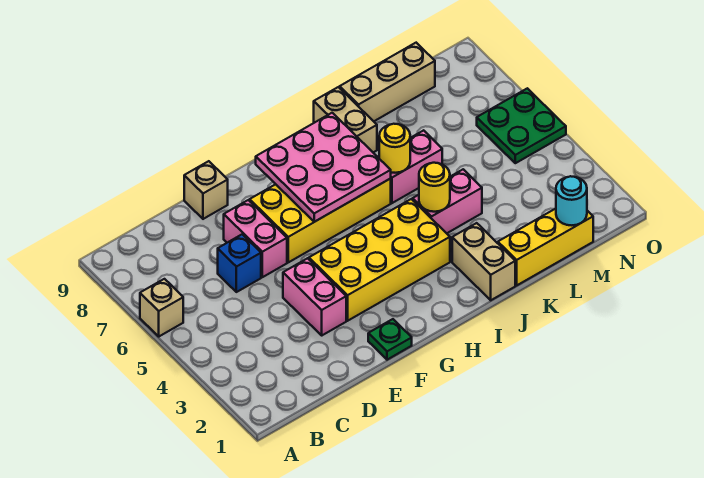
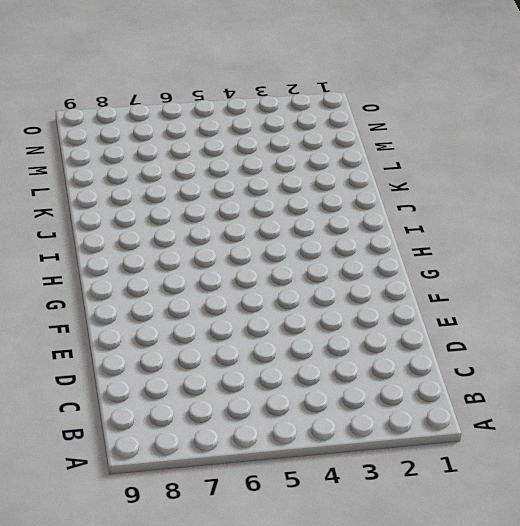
none -> tan brick A6 level 1
none -> blue brick D6 level 1
none -> pink brick E3:E4 level 1

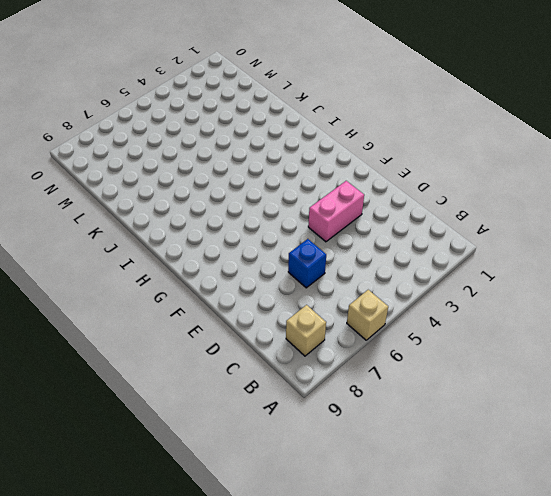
tan brick B8 level 1 -> tan brick E9 level 1
none -> pink brick E6:E7 level 1
none -> green plate F1 level 1
none -> yellow brick F3:I4 level 1

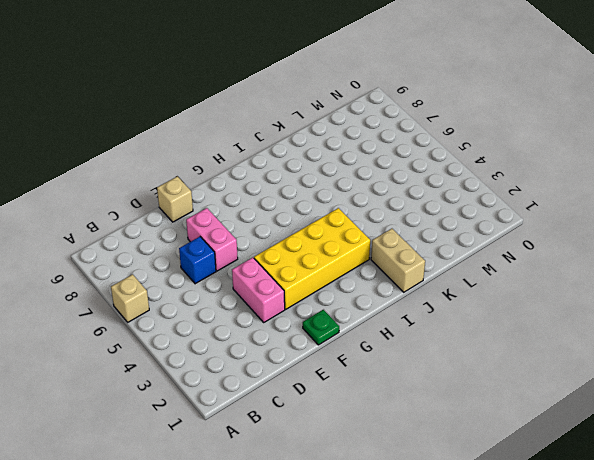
none -> yellow brick F6:I7 level 1
none -> pink brick J4:K4 level 1
none -> pink brick J6:K6 level 1

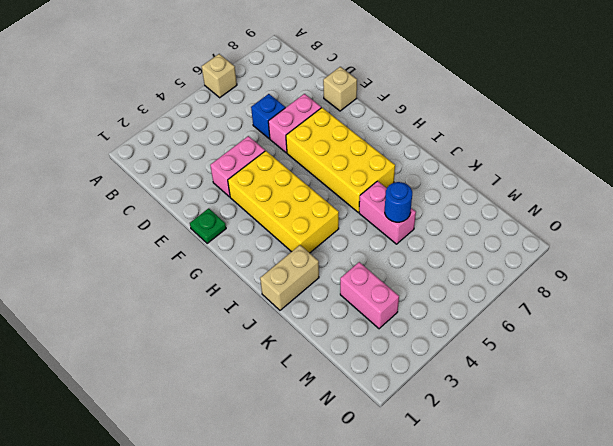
blue round brick K6 level 2 -> none
pink brick L3:M3 level 1 -> pink brick J4:K4 level 1
none -> tan brick J8:J9 level 1
none -> yellow brick K1:M1 level 1
none -> tan brick K9:M9 level 1

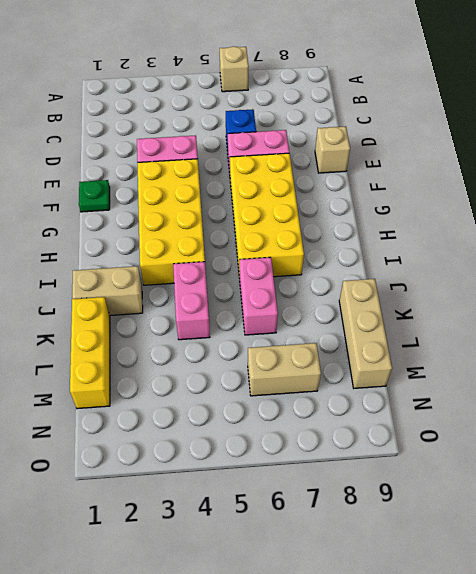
tan brick M6:M7 level 1 -> tan brick J8:J9 level 1
none -> green plate N5:O6 level 1
none -> pink plate G6:I8 level 2
none -> yellow round brick J4 level 2

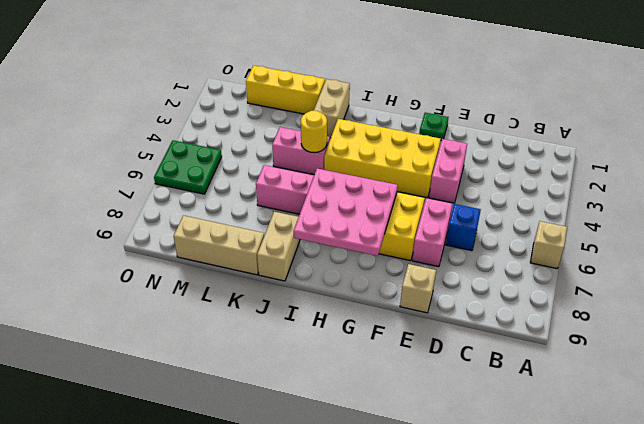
none -> yellow round brick J6 level 2
none -> cyan round brick M1 level 2

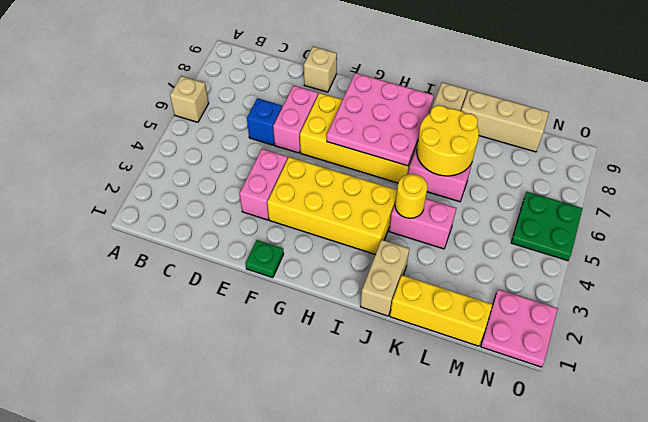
yellow round brick J6:K7 level 2 -> yellow round brick J6 level 2
pink plate N1:O2 level 1 -> none
none -> cyan round brick M1 level 2

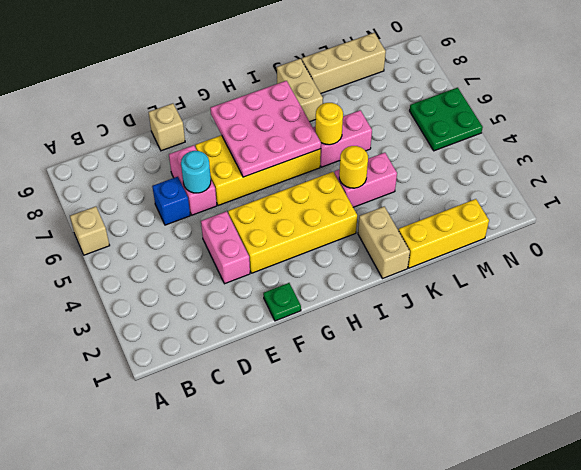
cyan round brick E6 level 2 -> cyan round brick M1 level 2

